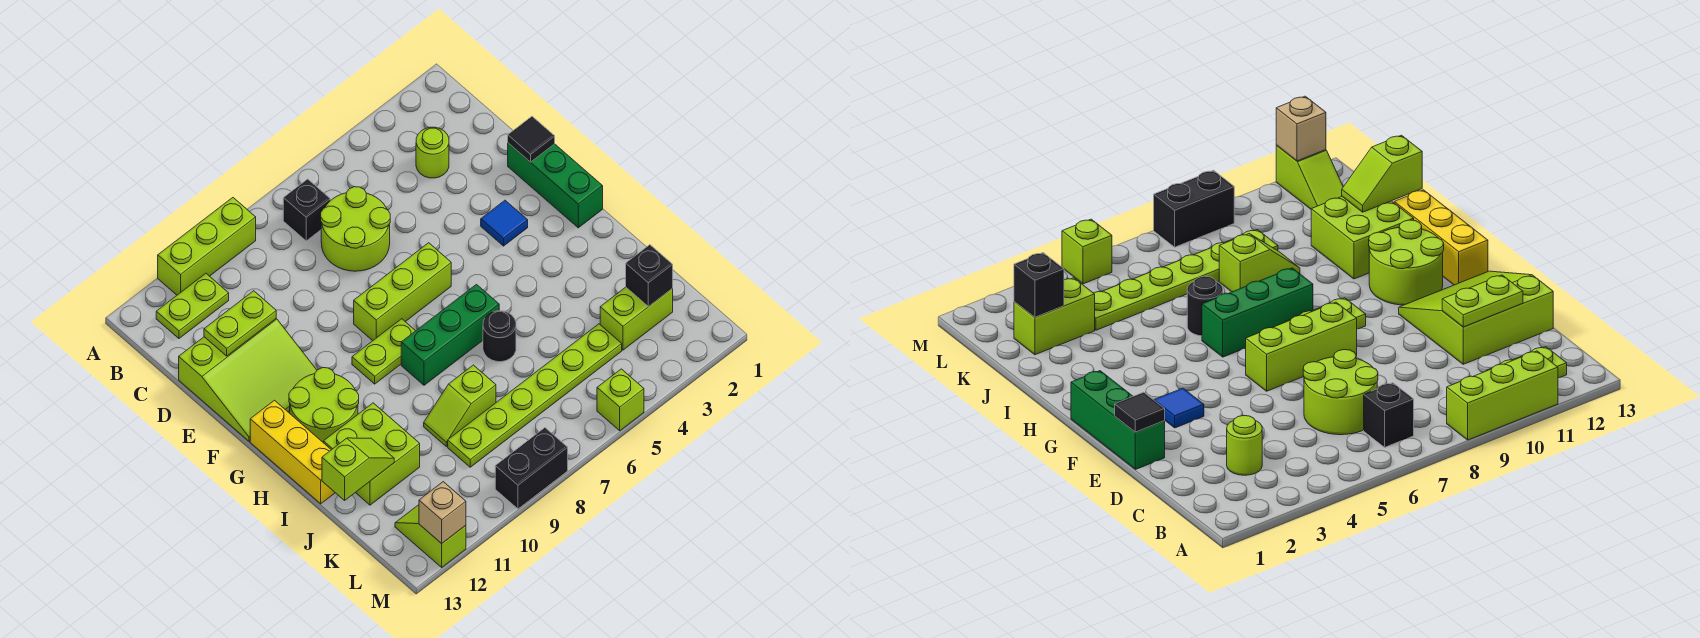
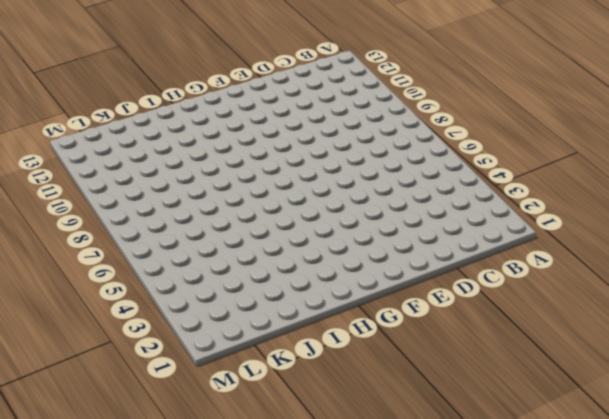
none -> lime brick A9:A11 level 1
none -> black brick B7 level 1
none -> lime plate B11:B12 level 1

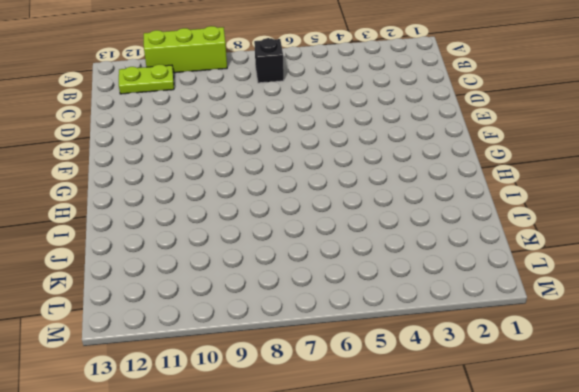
none -> lime round brick C3 level 1
none -> lime round brick C6:D7 level 1
none -> lime slope D11:F13 level 1 top D

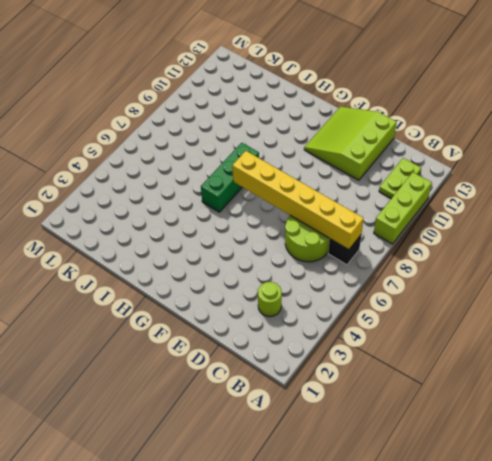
yellow brick B7:G7 level 2 -> none
none -> green brick E1:G1 level 1
none -> blue tile F3 level 1
none -> lime brick F6:F8 level 1

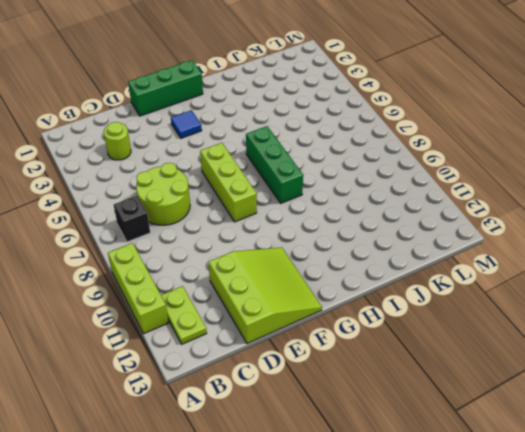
none -> lime plate G8:G9 level 1
none -> lime round brick G11:H12 level 1
none -> yellow brick G13:I13 level 1

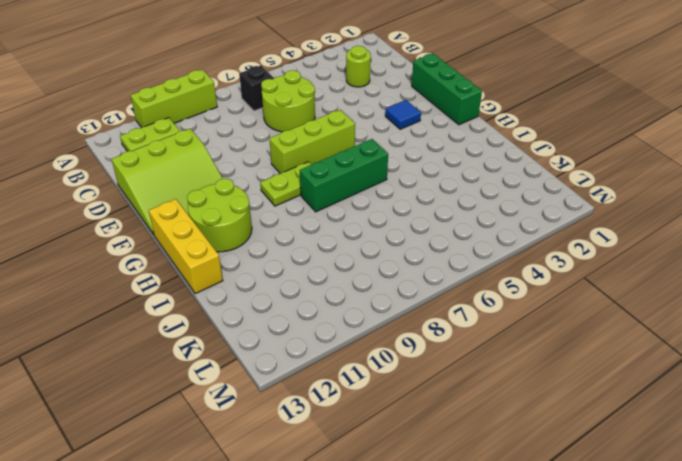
none -> black round brick I6 level 1
none -> lime brick I11:J12 level 1
none -> lime slope J8:J9 level 1 top 8

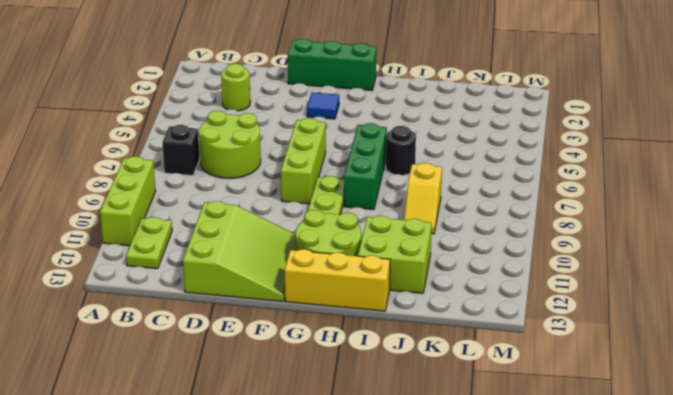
yellow slope J8:J9 level 1 top 8 -> lime slope J8:J9 level 1 top 8
none -> lime brick K2:K3 level 1
none -> lime plate K4:K9 level 1
none -> lime slope L12:M12 level 1 top M

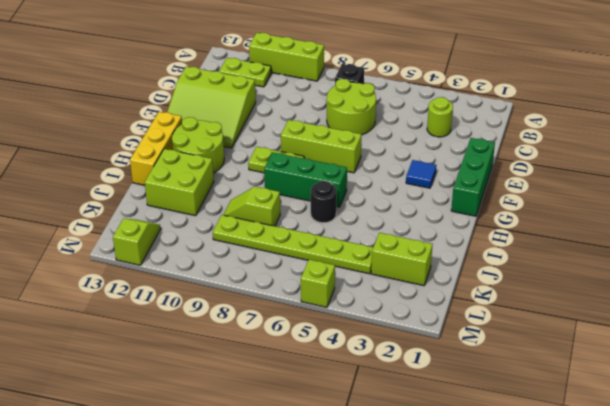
none -> black brick M8:M9 level 1
none -> lime plate D11:D12 level 2
none -> black tile E1 level 2

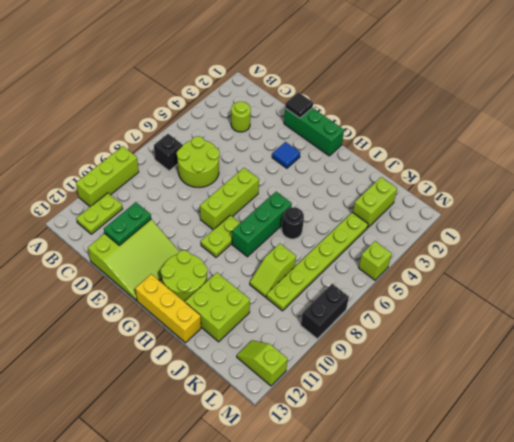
green plate D11:D12 level 2 -> lime plate D11:D12 level 2
none -> lime slope J12:J13 level 2 top 13
none -> black brick K2 level 2
none -> tan brick M12 level 2

